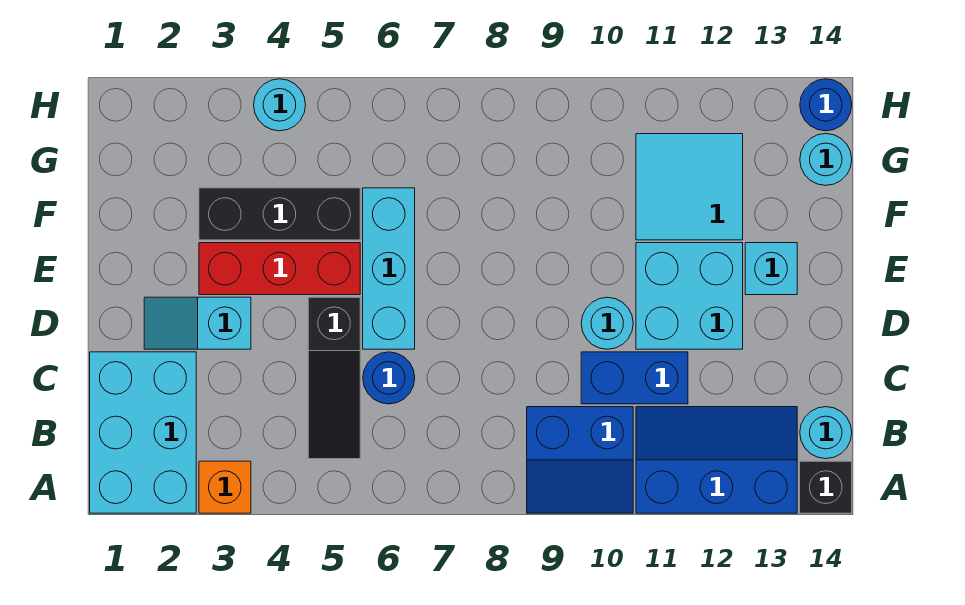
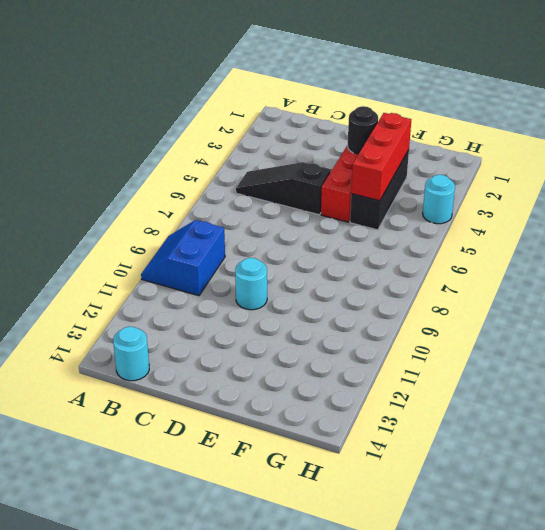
black round brick E3 level 2 -> none
red brick F3:F5 level 2 -> none
none -> cyan brick A1:C2 level 1
none -> orange brick A3 level 1
none -> blue slope A11:B13 level 1 top A

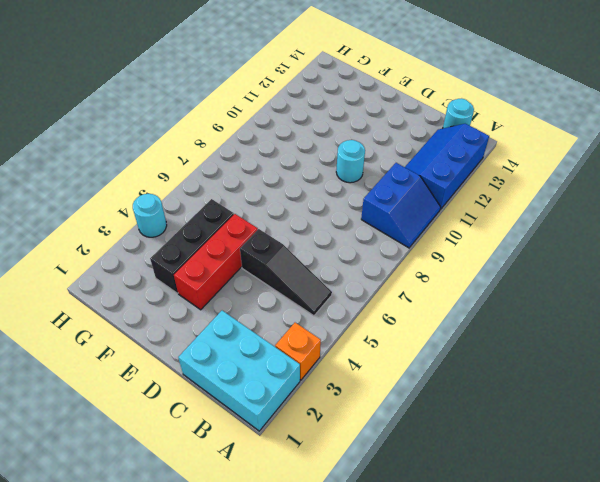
none -> black brick A14 level 1
none -> blue round brick C6 level 1
none -> blue brick C10:C11 level 1

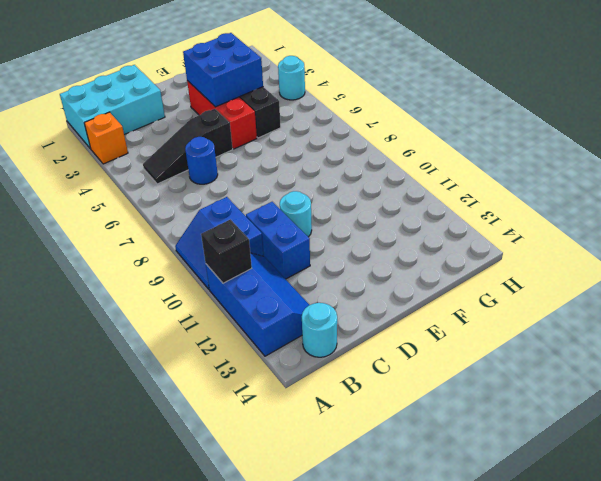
black brick A11 level 2 -> black brick A14 level 1
blue brick E3:F4 level 2 -> none
none -> cyan slope D2:D3 level 1 top 3
none -> cyan brick D6:F6 level 1
none -> cyan brick D11:E12 level 1

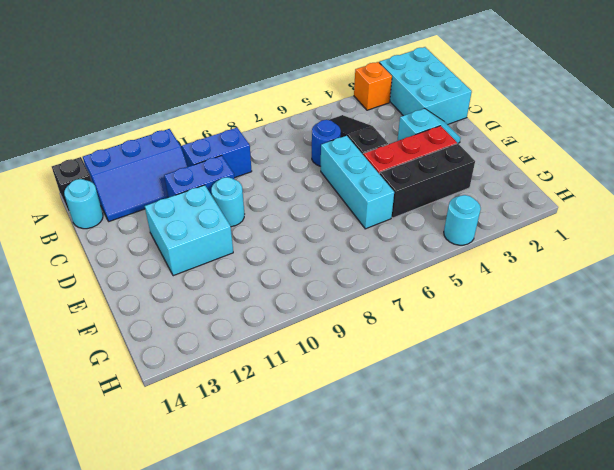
none -> cyan brick E13 level 1
none -> cyan tile F11:G12 level 1
none -> cyan round brick G14 level 1

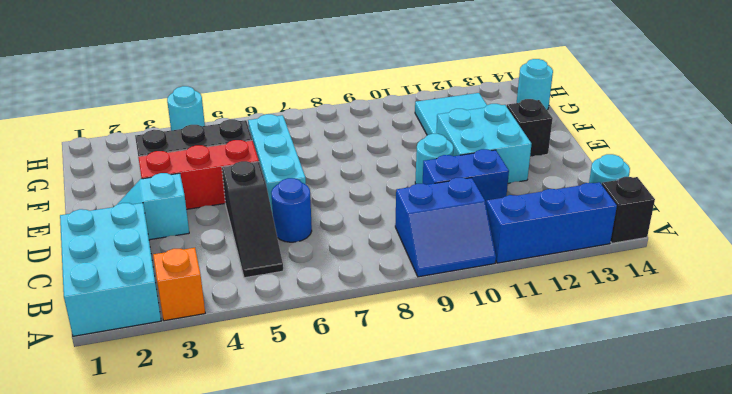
black brick E13 level 1 -> cyan brick E13 level 1
none -> blue round brick H14 level 1

